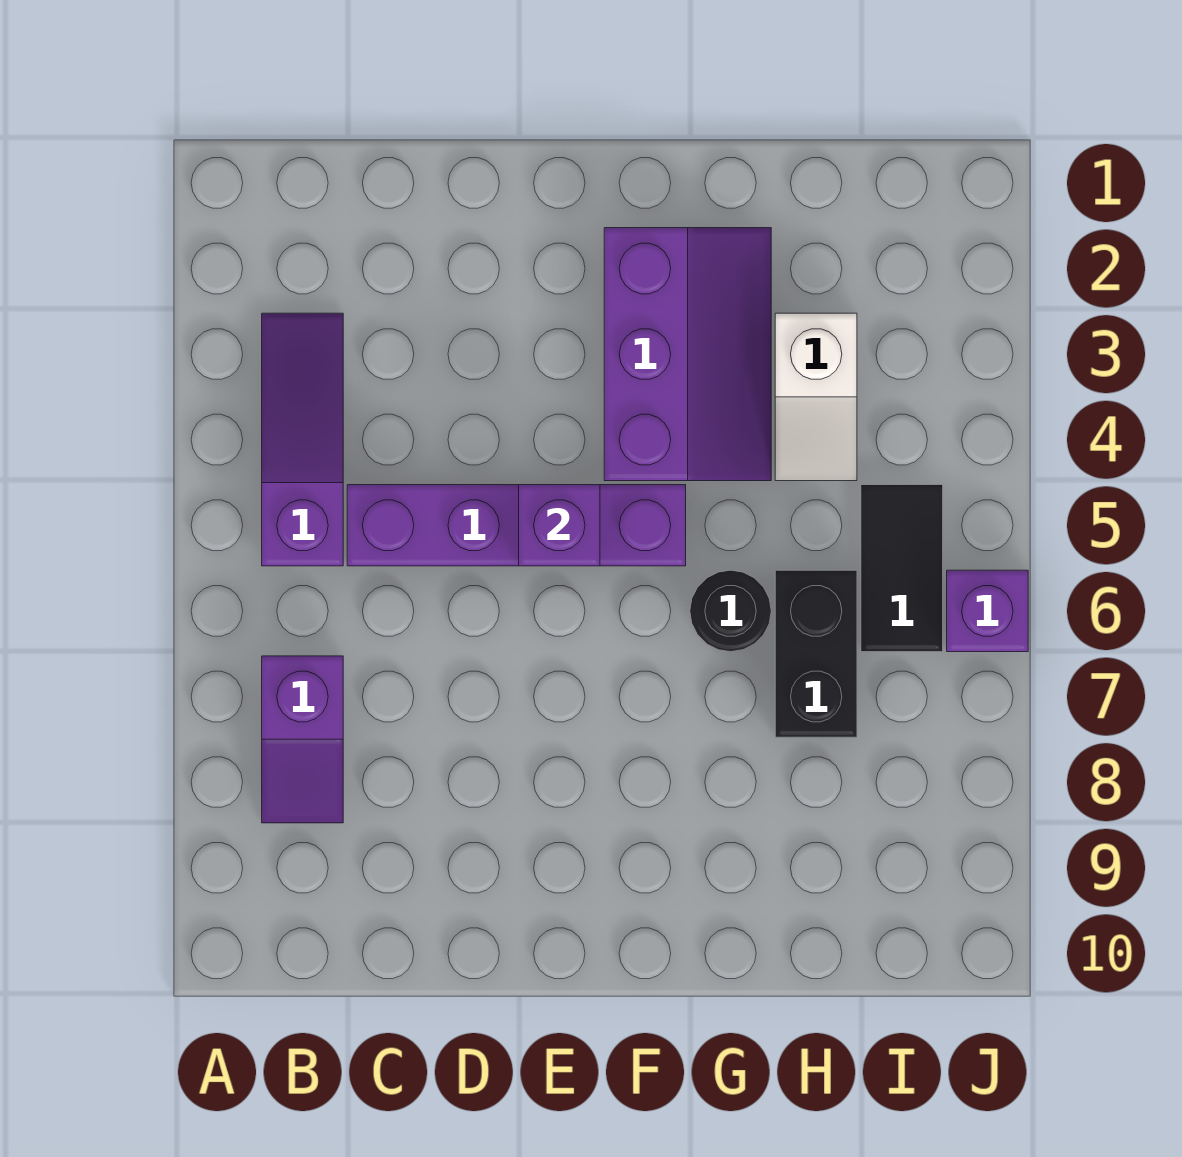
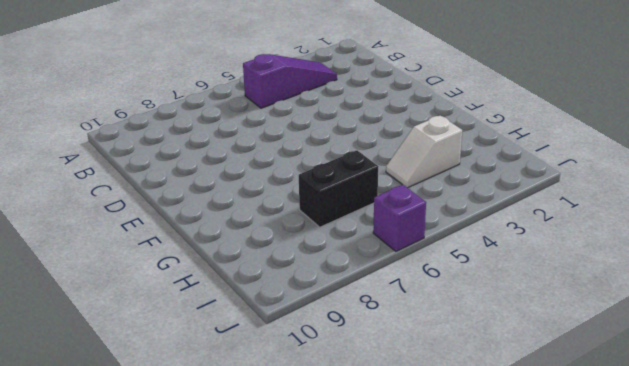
none -> purple slope B7:B8 level 1 top 7
none -> purple brick C5:F5 level 1

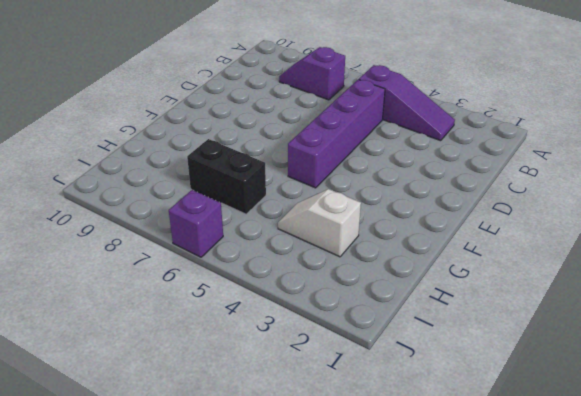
none -> purple slope F2:G4 level 1 top F
none -> black round brick G6 level 1

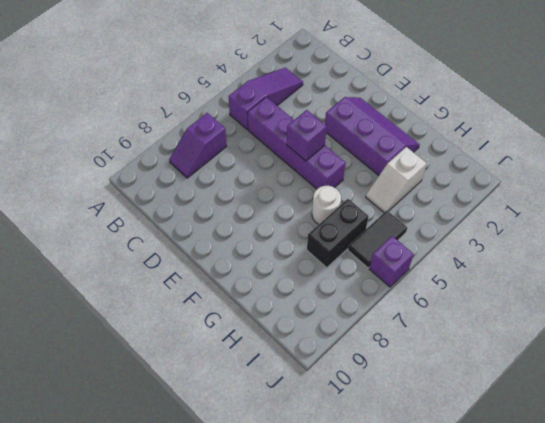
purple slope E2:G3 level 1 top 3 -> purple slope F2:G4 level 1 top F
white round brick G6 level 1 -> black round brick G6 level 1

